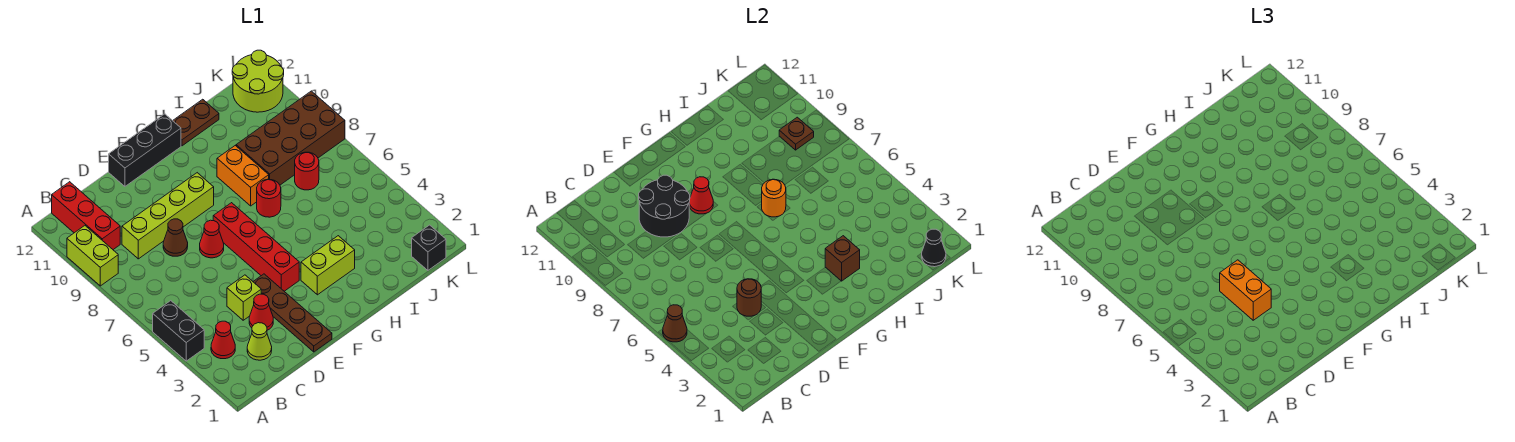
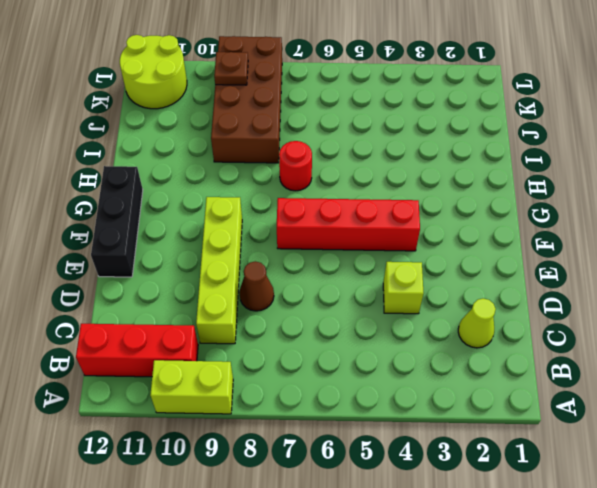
none -> black brick A4:A5 level 1
none -> red cone B3 level 1
none -> red cone D3 level 1
none -> brown plate E1:E4 level 1

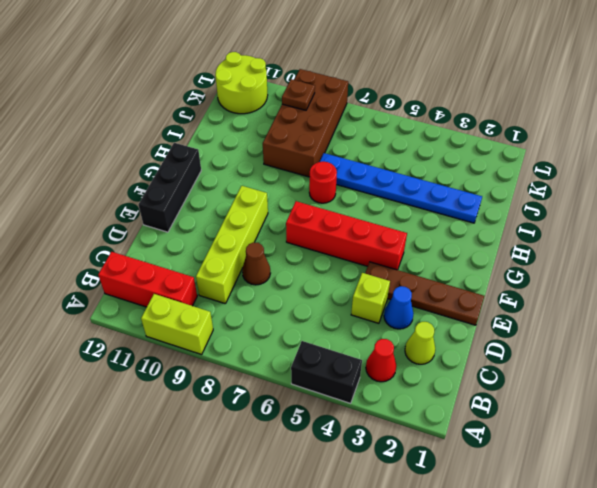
blue cone D3 level 1 -> red cone D3 level 1
blue plate I2:I7 level 1 -> none
none -> red cone E7 level 1
none -> lime brick G3:H3 level 1
none -> orange brick H8:H9 level 1
none -> brown plate H12:I12 level 1

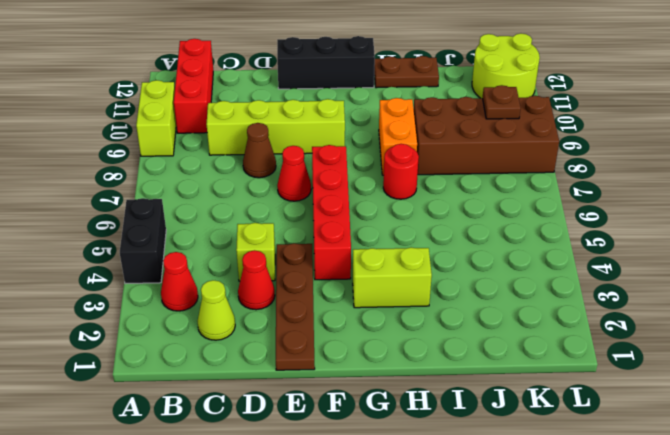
none -> red round brick J7 level 1
none -> black brick K1 level 1
none -> brown cone A5 level 2
none -> brown round brick D4 level 2

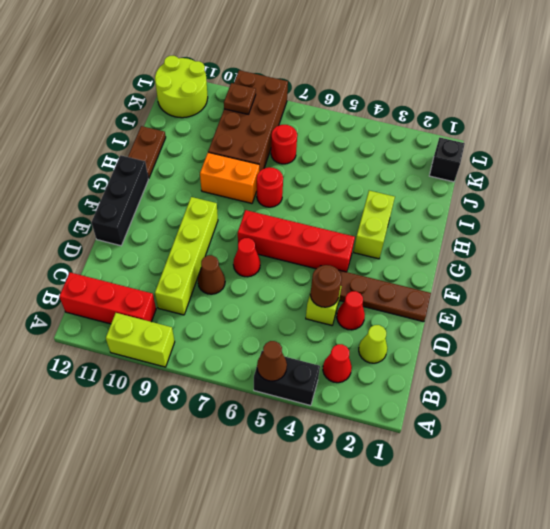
none -> black round brick D9:E10 level 2
none -> red cone F9 level 2
none -> brown brick H3 level 2
none -> orange round brick H7 level 2

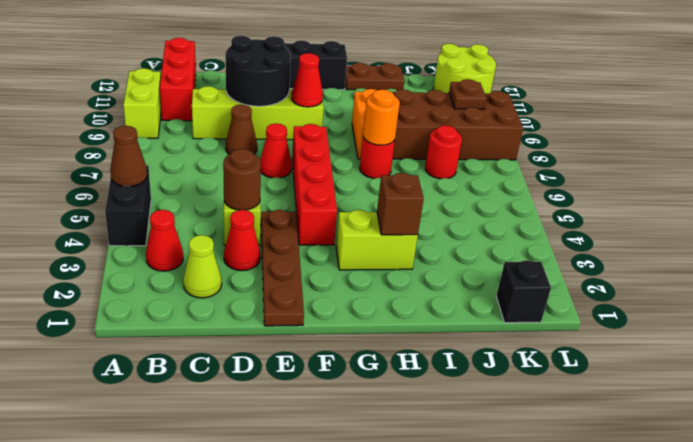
none -> black cone K1 level 2
none -> orange brick D4:D5 level 3

